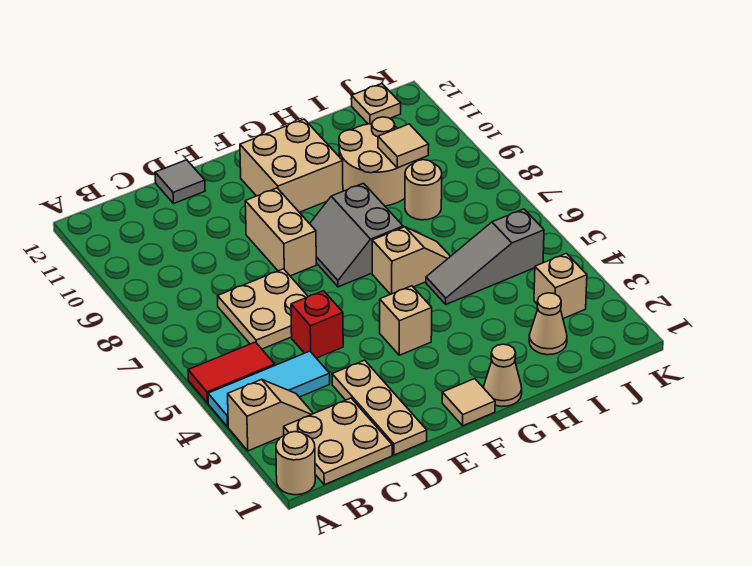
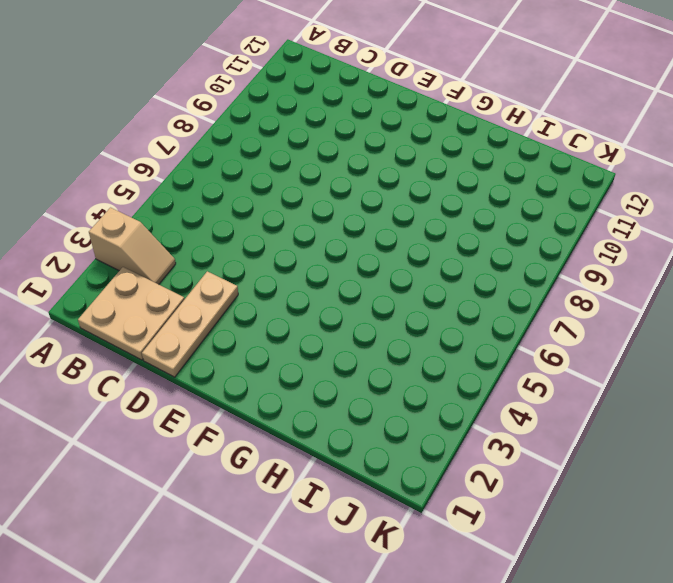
none -> tan round brick A1 level 1
none -> cyan tile A4:C4 level 1
none -> red tile A5:B5 level 1

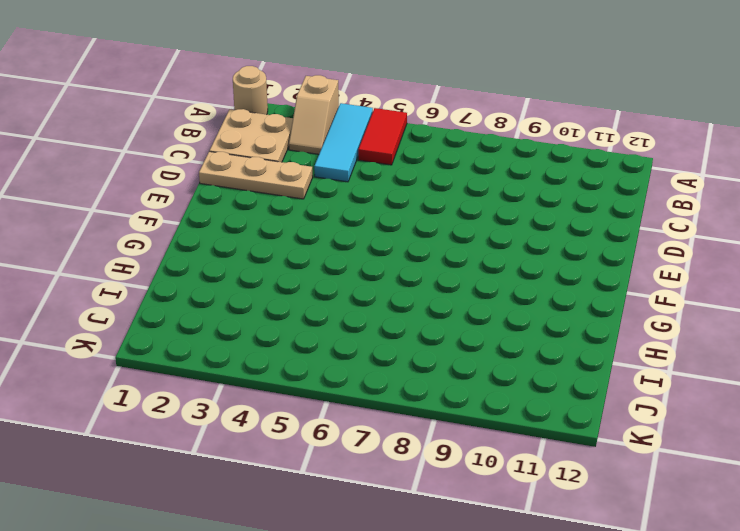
none -> tan plate C6:D7 level 1
none -> red brick D5 level 1
none -> grey tile D12 level 1

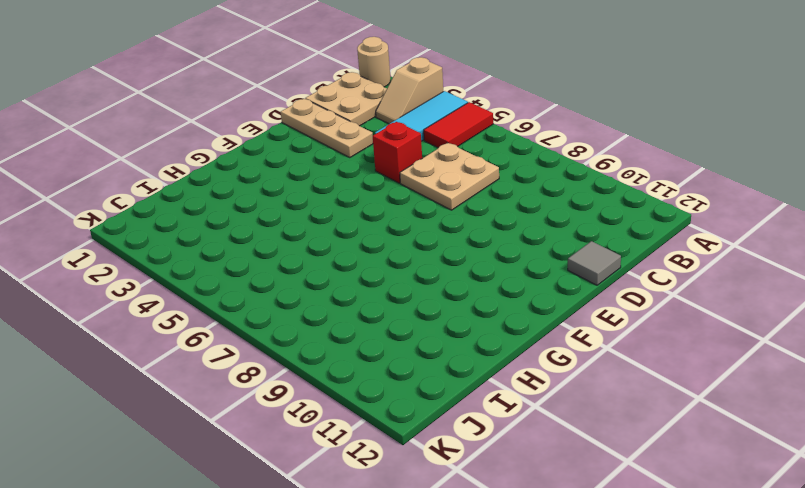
none -> tan brick E8:E9 level 1
none -> tan tile F1 level 1
none -> tan brick F4 level 1

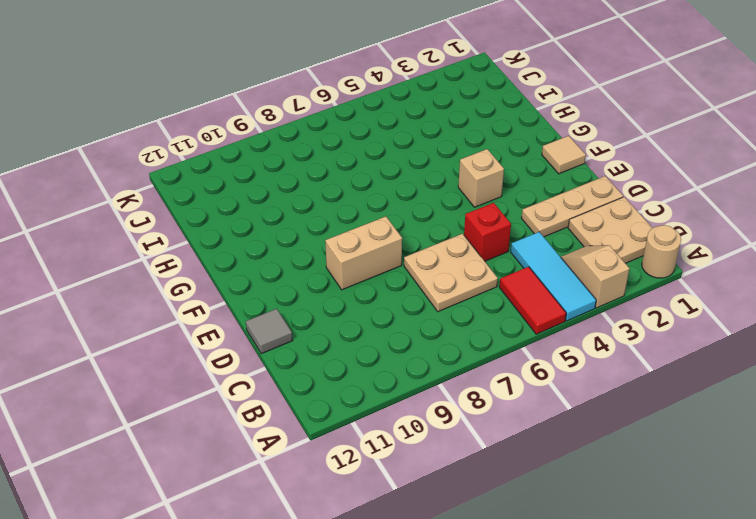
none -> grey slope F7:G8 level 1 top G
none -> tan brick F10:G11 level 1
none -> tan cone G1 level 1

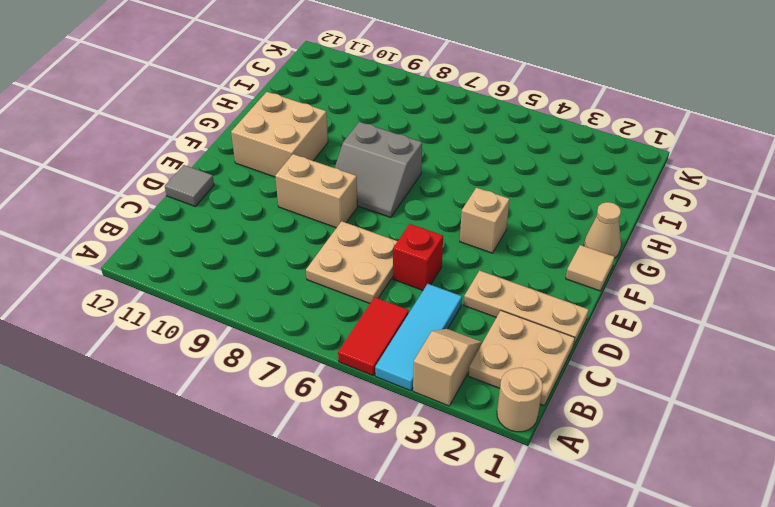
none -> tan slope G6:H6 level 1 top G
none -> grey slope H5:J5 level 1 top J
none -> tan round brick H9:I10 level 1

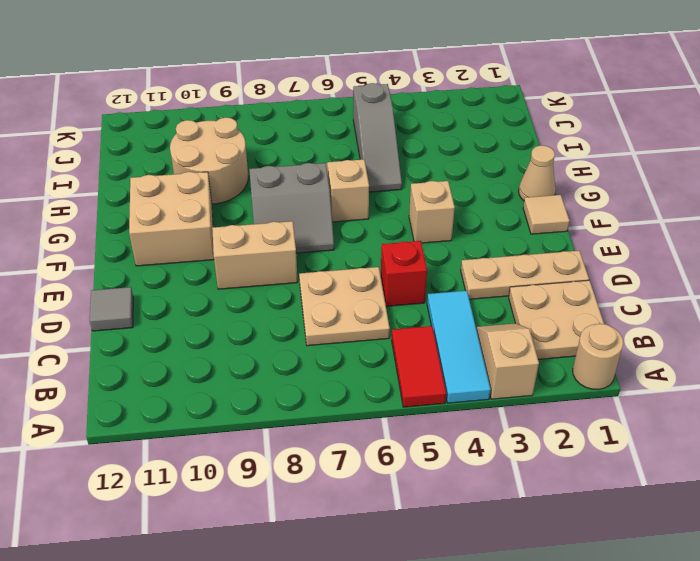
none -> tan cone I2 level 1
none -> tan round brick I8 level 1
none -> tan brick J3 level 1

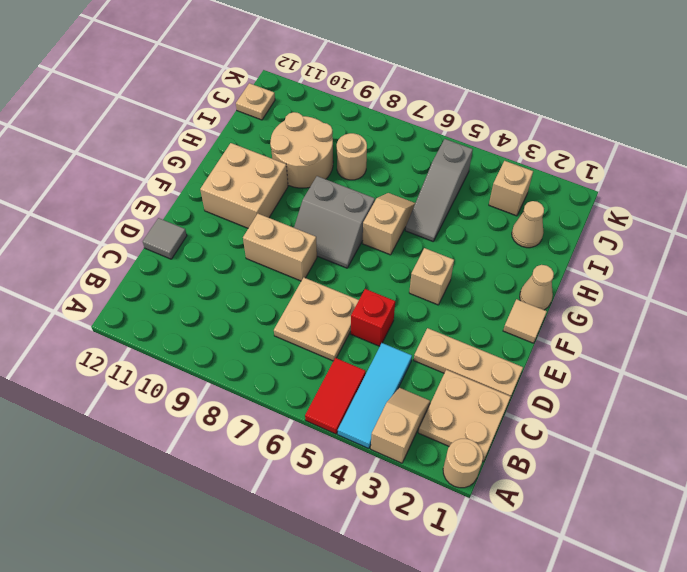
none -> tan tile I9 level 2

